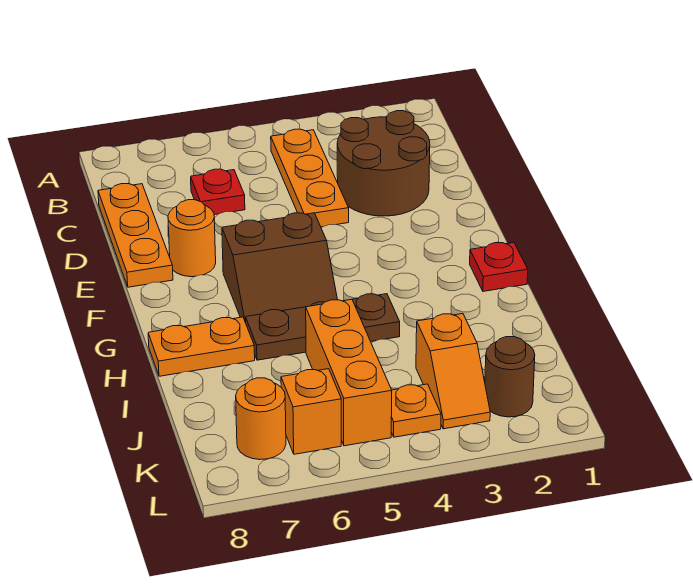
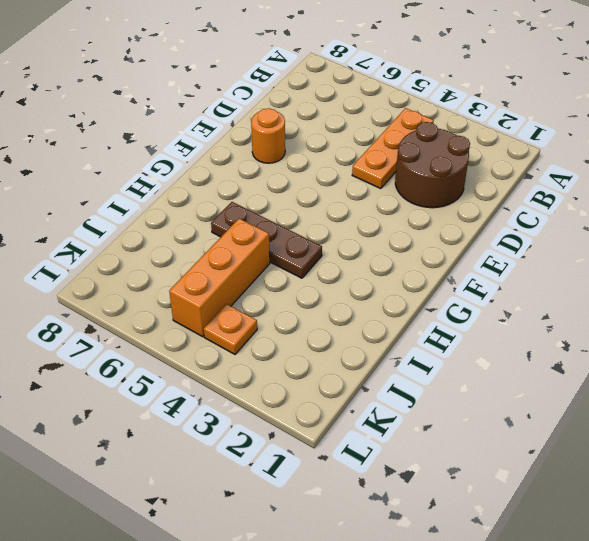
none -> red plate C6 level 1
none -> orange plate C8:E8 level 1
none -> brown slope F5:G6 level 1 top F

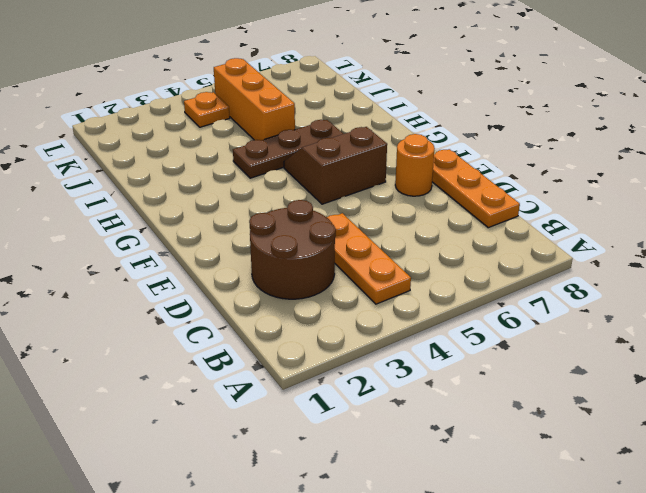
none -> red plate C6 level 1
none -> red plate G1 level 1
none -> orange plate H7:H8 level 1

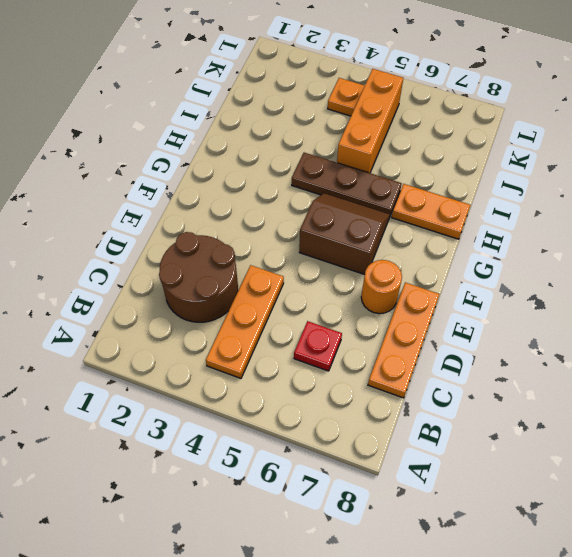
none -> red plate G1 level 1
none -> orange slope J3:K3 level 1 top J
none -> brown round brick K2 level 1

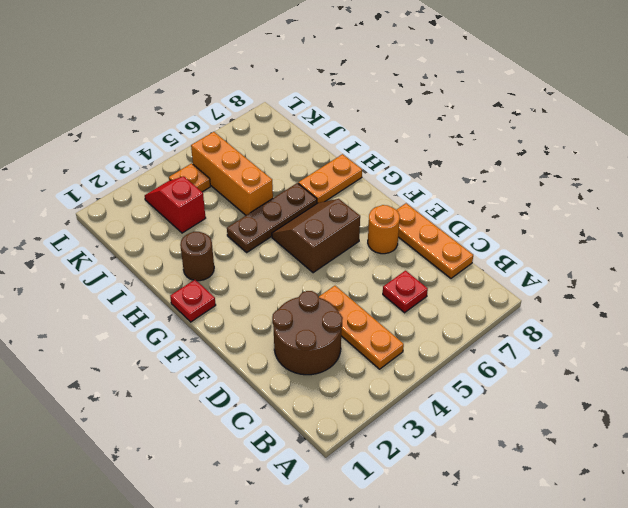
brown round brick H2 level 1 -> brown round brick K2 level 1
red slope J3:K3 level 1 top J -> orange slope J3:K3 level 1 top J
none -> orange brick K6 level 1
none -> orange round brick K7 level 1

